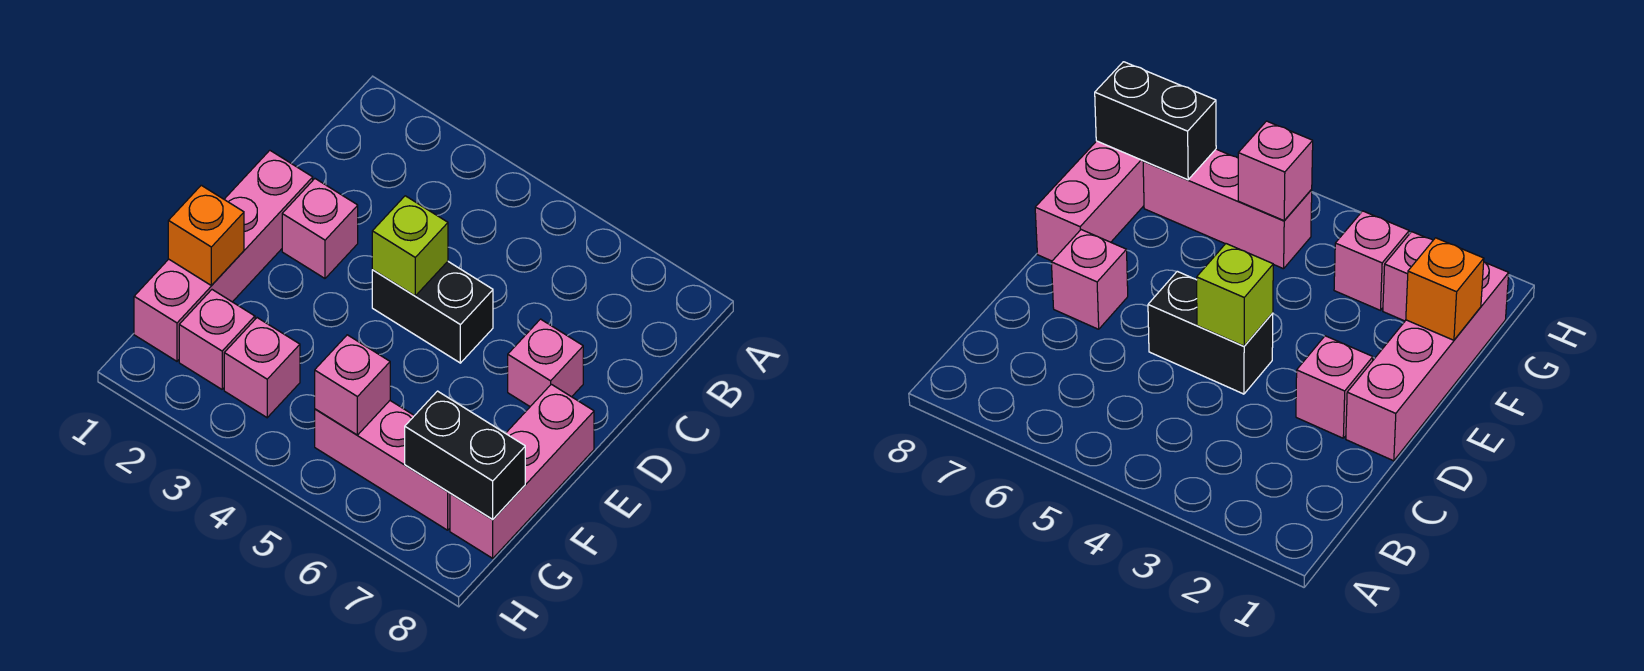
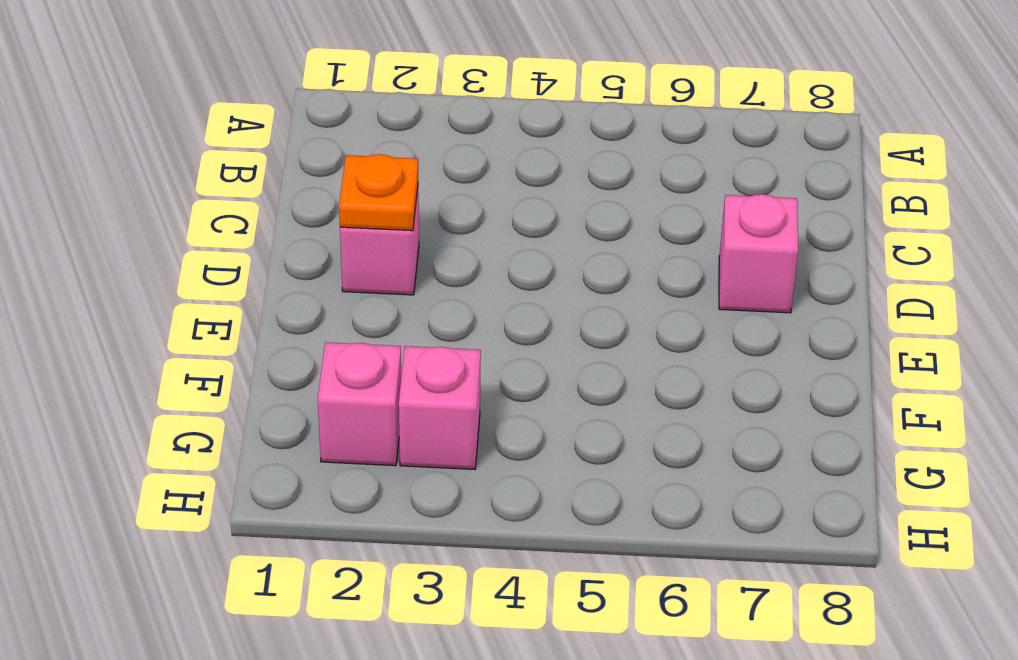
orange plate D2 level 2 -> none
none -> pink brick D1:G1 level 1
none -> black brick D4:D5 level 1
none -> pink brick E8:G8 level 1

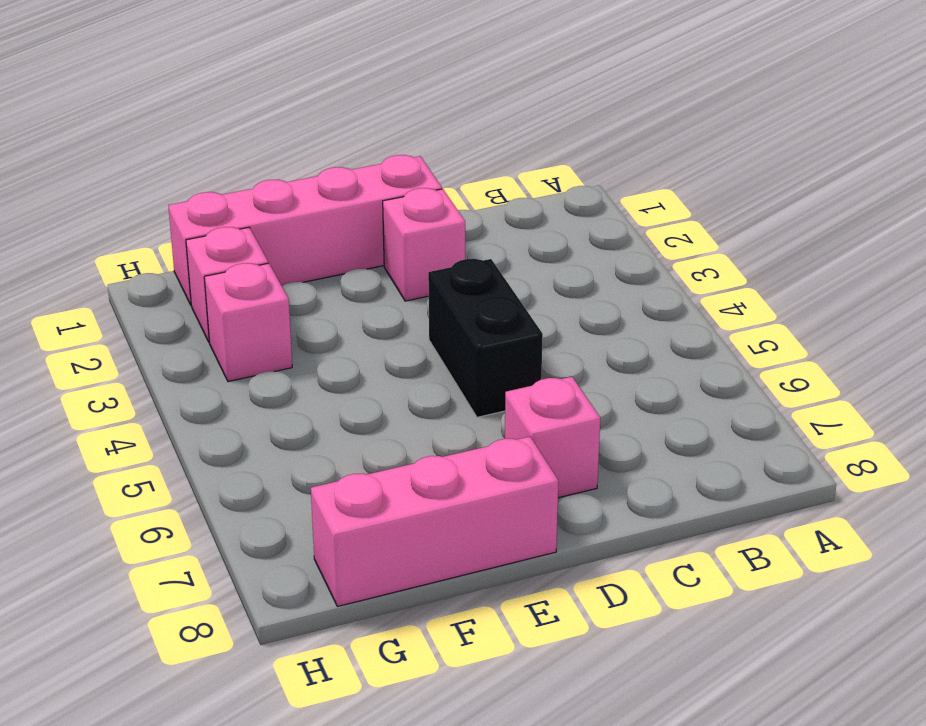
none -> pink brick G5:G7 level 1
none -> lime brick D4 level 2
none -> orange brick F1 level 2

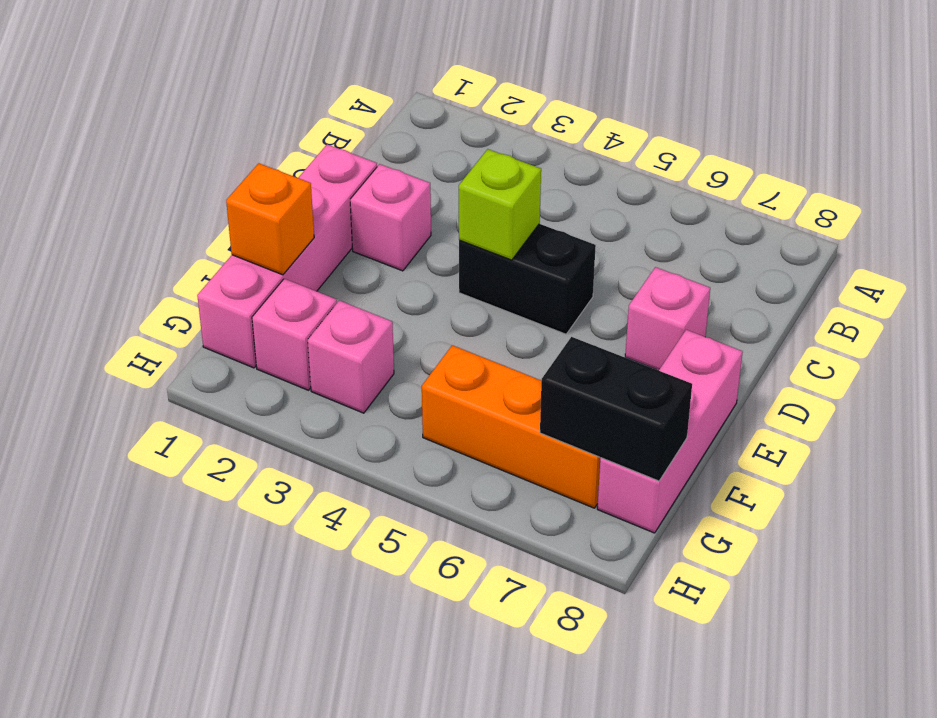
orange brick G5:G7 level 1 -> pink brick G5:G7 level 1
none -> pink brick G5 level 2

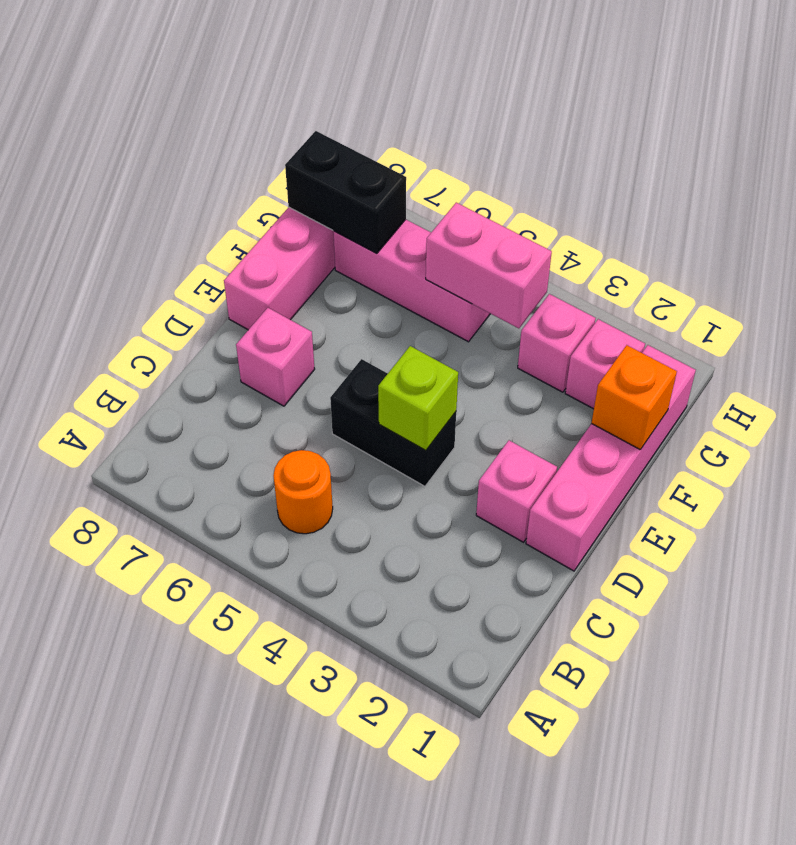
orange round brick B5 level 1 -> none
pink brick G4:G5 level 2 -> pink brick G5 level 2

